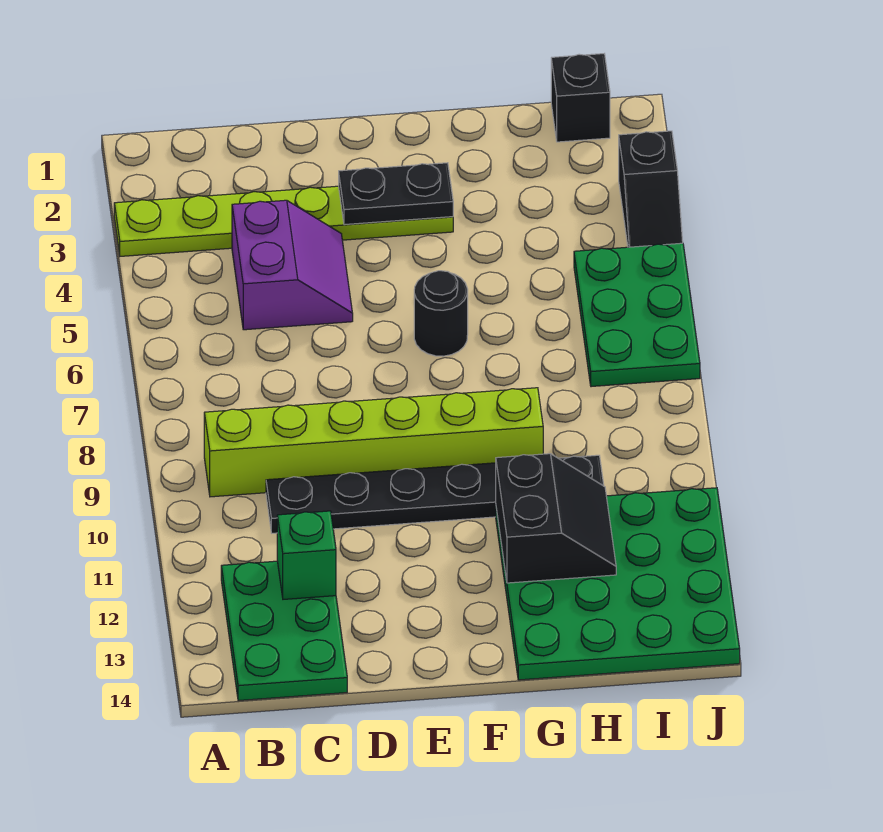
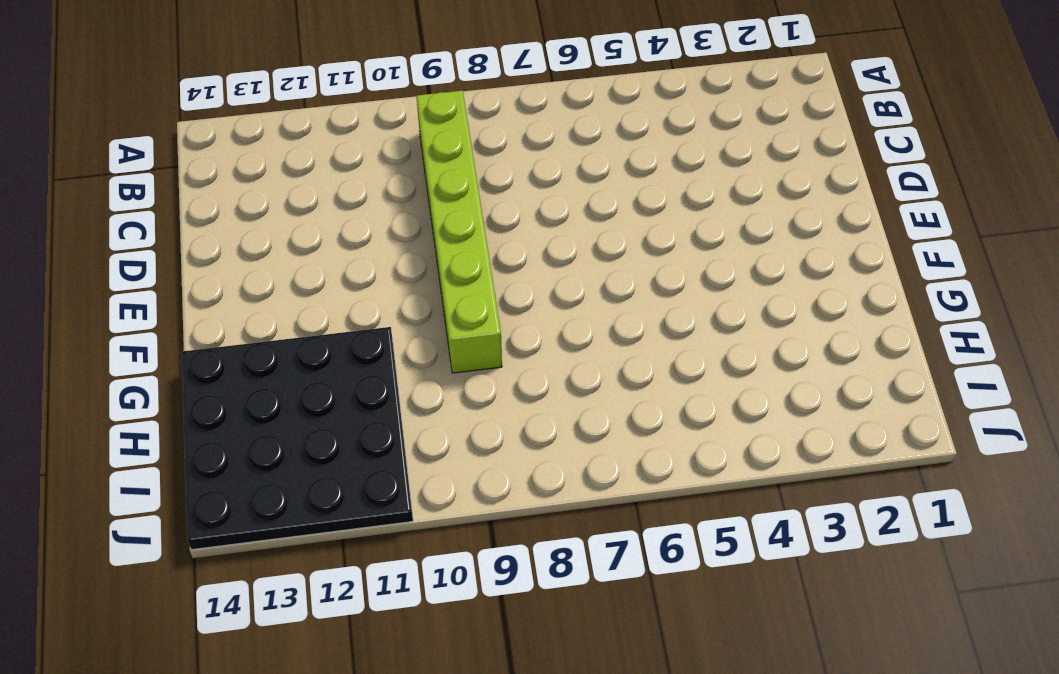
black plate G11:J14 level 1 -> green plate G11:J14 level 1
none -> lime plate A3:F3 level 1
none -> green plate B12:C14 level 1
none -> purple slope C4:D5 level 1 top C

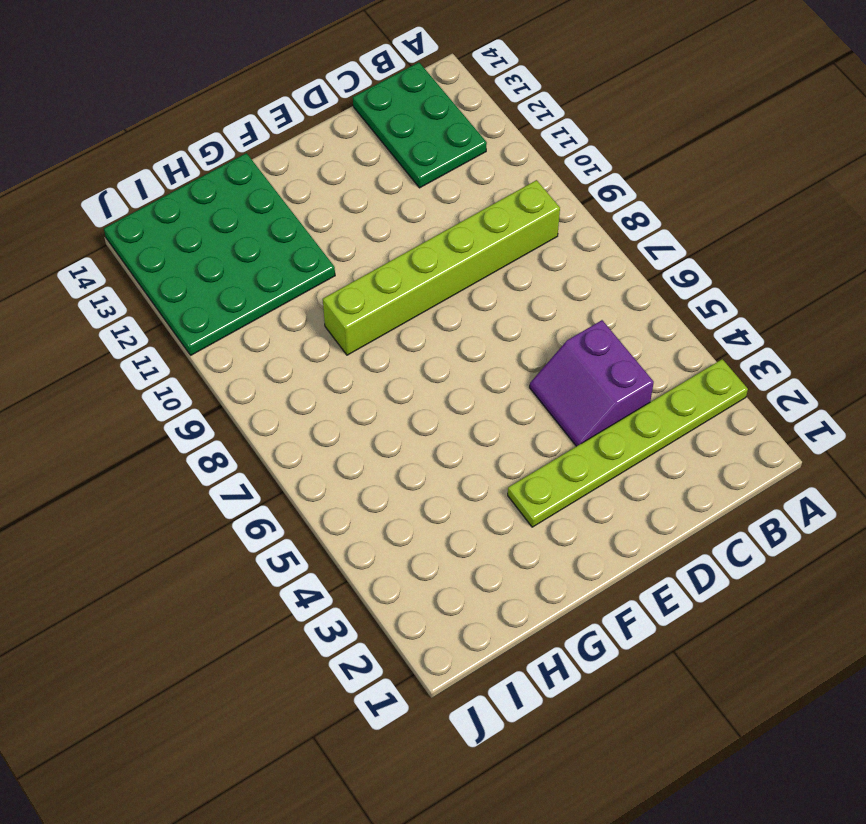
none -> black plate C10:H10 level 1
none -> black round brick F6 level 1
none -> black brick I1 level 1

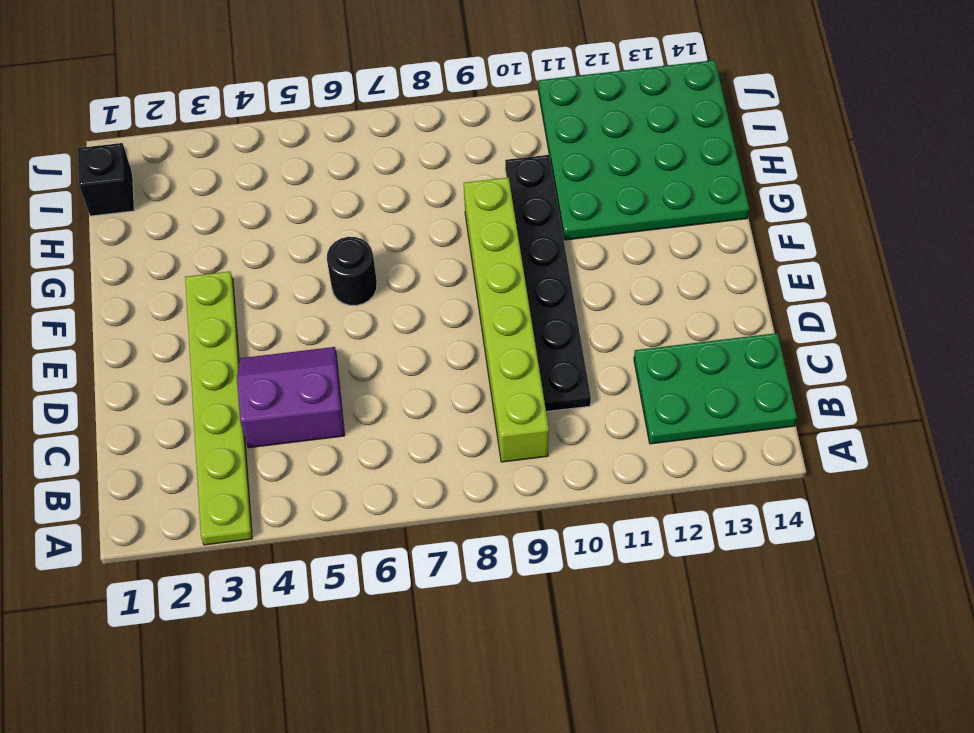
none -> green plate I5:J7 level 1
none -> black slope J3:J4 level 1 top 3
none -> green brick C12 level 2

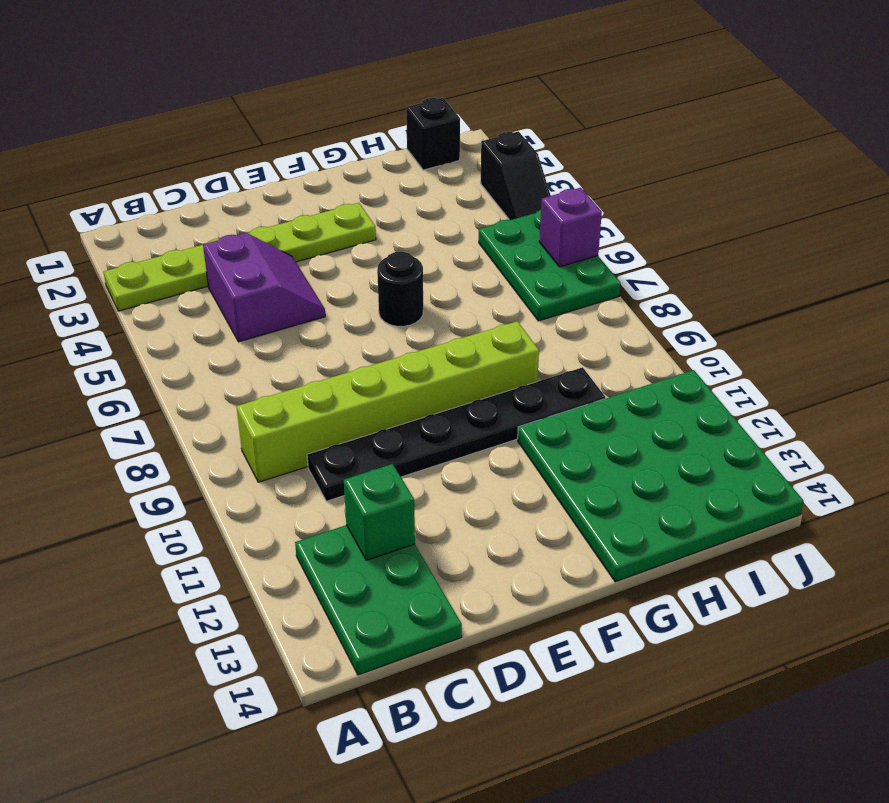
purple brick J6 level 2 -> none
none -> black plate E3:F3 level 2
none -> black slope G11:H12 level 2 top G

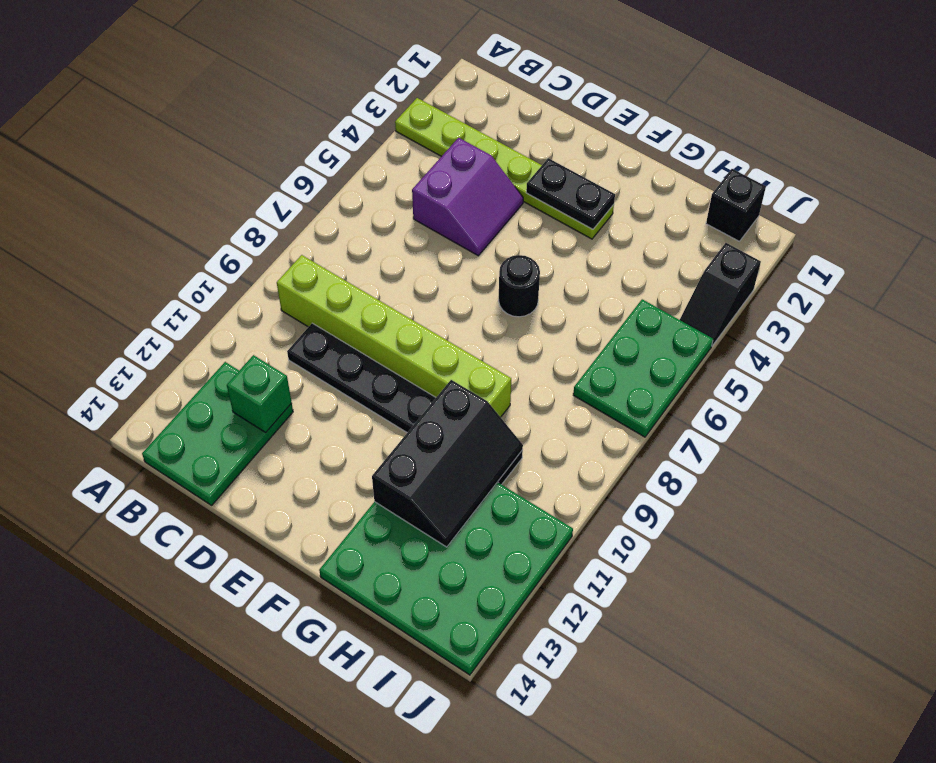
black slope G10:H12 level 2 top G -> black slope G11:H12 level 2 top G

